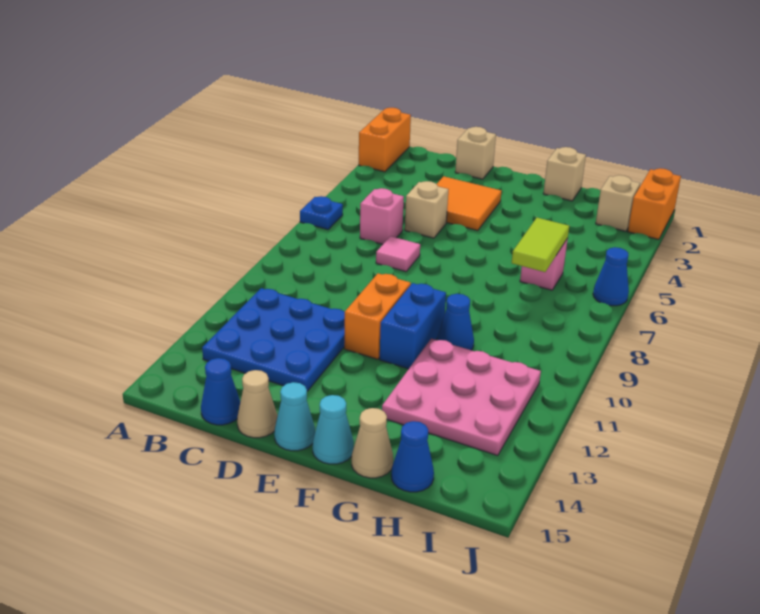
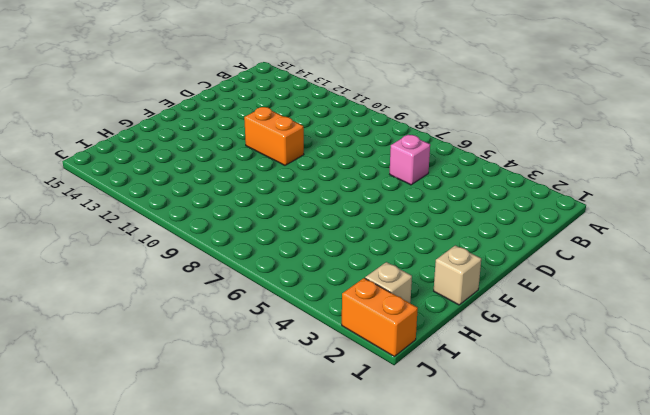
none -> orange brick A1:A2 level 1
none -> blue plate A6 level 1
none -> blue plate B11:D13 level 1

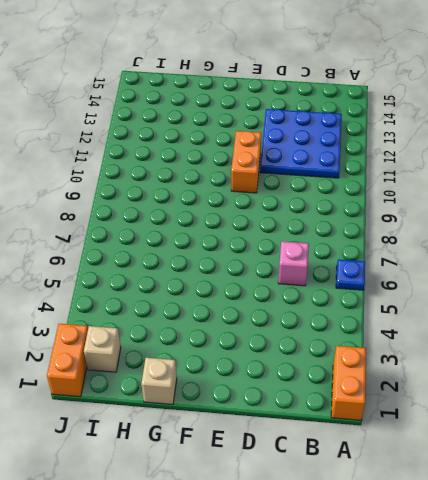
none -> blue cone C15 level 1
none -> tan brick D1 level 1
none -> orange tile D3:E4 level 1

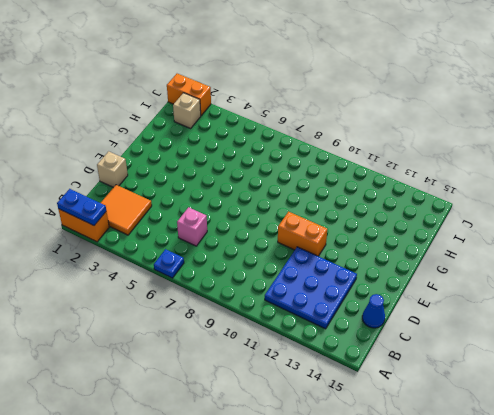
blue plate A1:A2 level 2 -> none
orange tile B2:C3 level 1 -> orange tile D3:E4 level 1
none -> tan brick D5 level 1
none -> pink tile D7 level 1
none -> tan cone D15 level 1

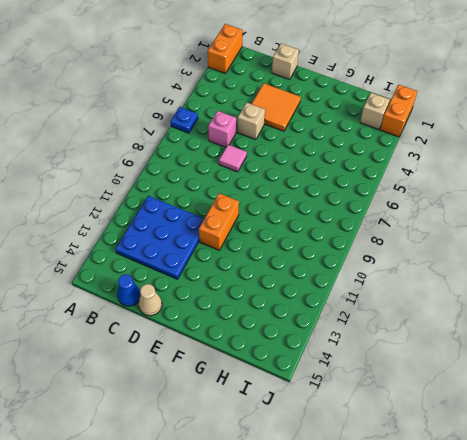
none -> cyan cone E15 level 1
none -> blue brick F10:F11 level 1
none -> cyan cone F15 level 1

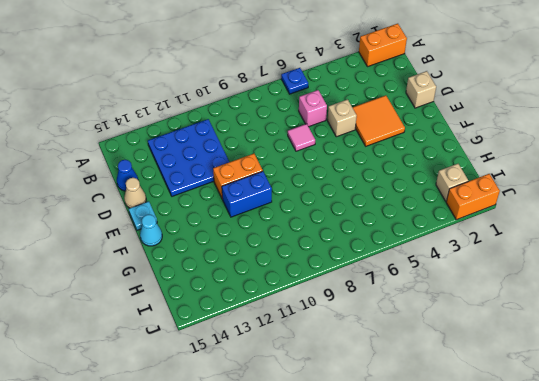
cyan plate E15 level 1 -> cyan cone E15 level 1
none -> tan brick G1 level 1
none -> blue cone G10 level 1
none -> pink plate G11:I13 level 1

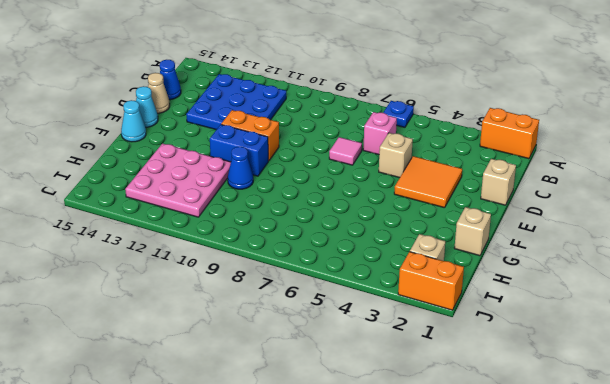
none -> tan cone G15 level 1
none -> pink brick H6 level 1
none -> blue cone H15 level 1

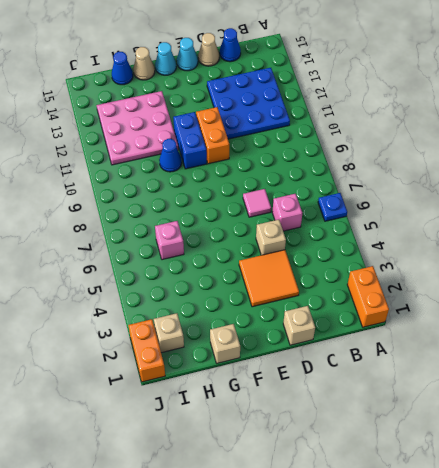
none -> blue cone J6 level 1
none -> lime tile H6:H7 level 2

